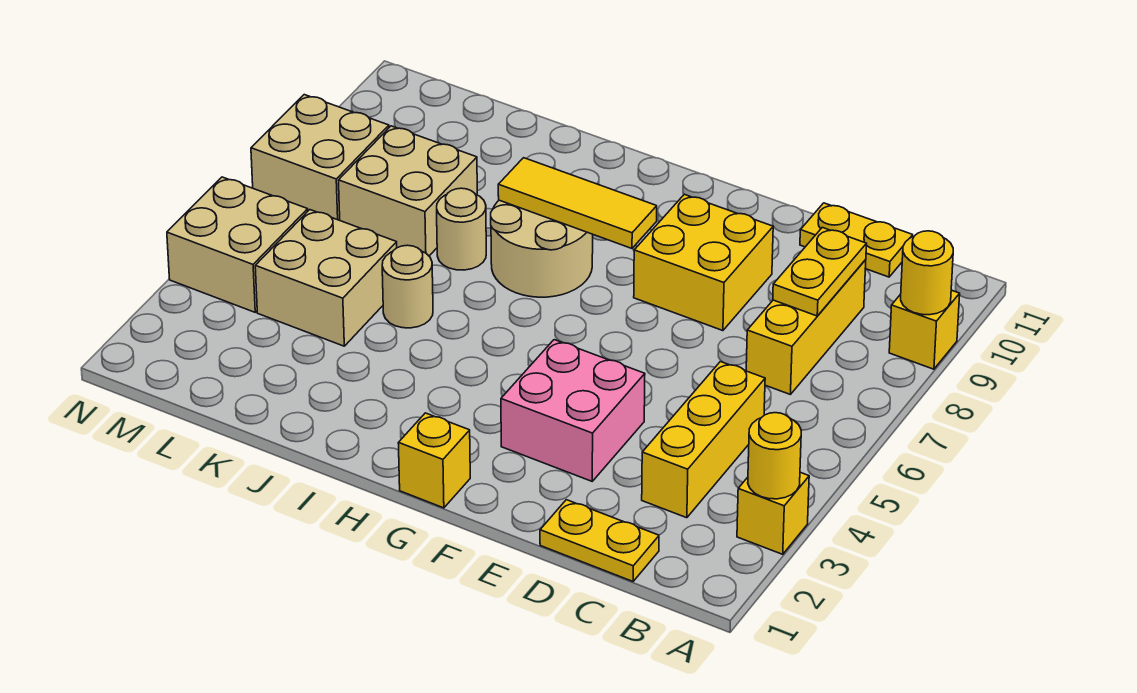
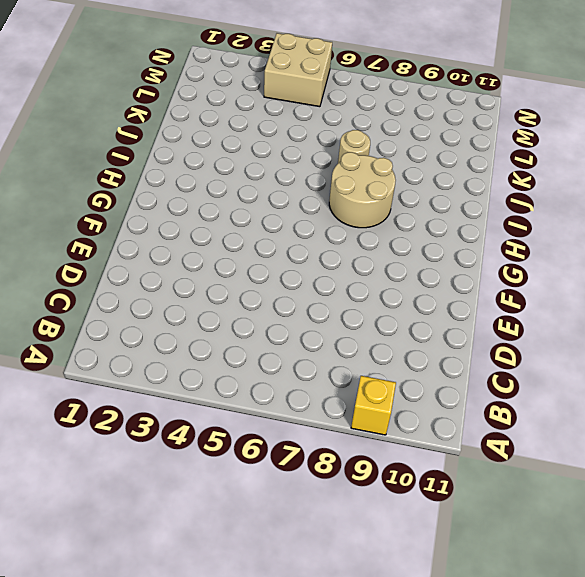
none -> yellow brick A3 level 1
none -> yellow plate C1:D1 level 1
none -> yellow brick C3:C5 level 1

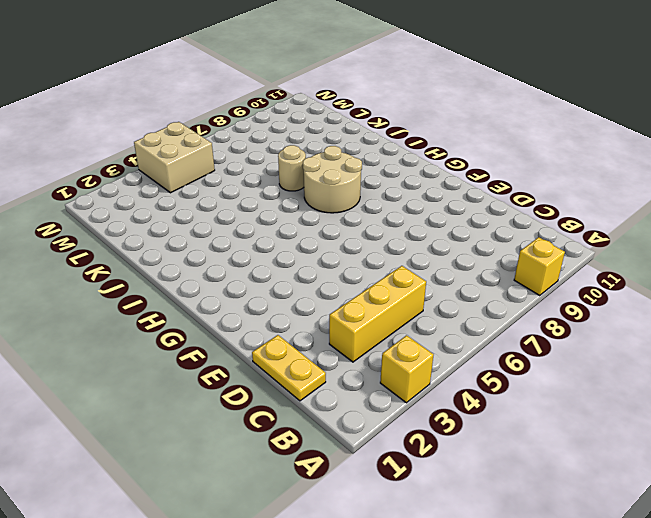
none -> yellow brick C7:C9 level 1
none -> yellow plate C11:D11 level 1
none -> pink brick E3:F4 level 1

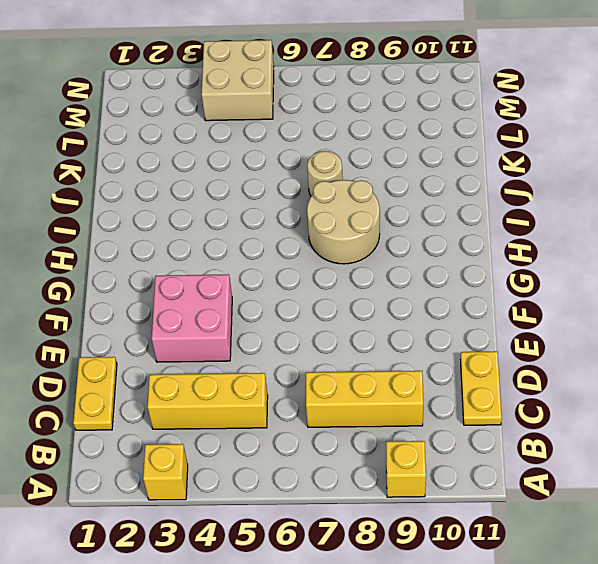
none -> yellow brick E8:F9 level 1
none -> yellow brick G1 level 1
none -> tan round brick J5 level 1

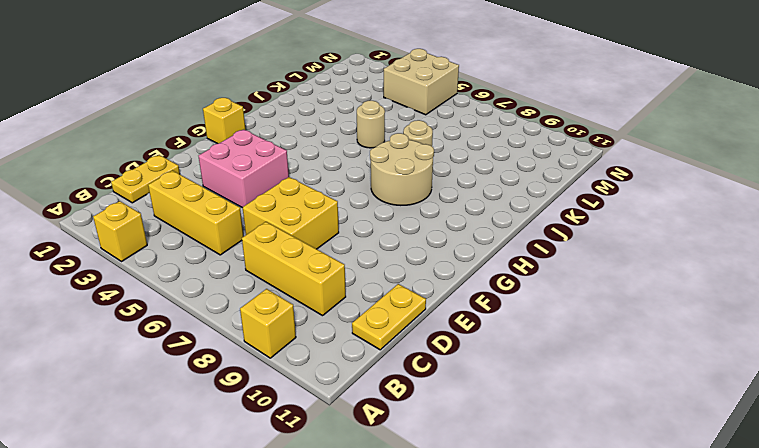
yellow brick D6:E7 level 1 -> yellow brick E8:F9 level 1
none -> tan brick K4:L5 level 1
none -> tan brick K7:L8 level 1
none -> tan brick M7:N8 level 1

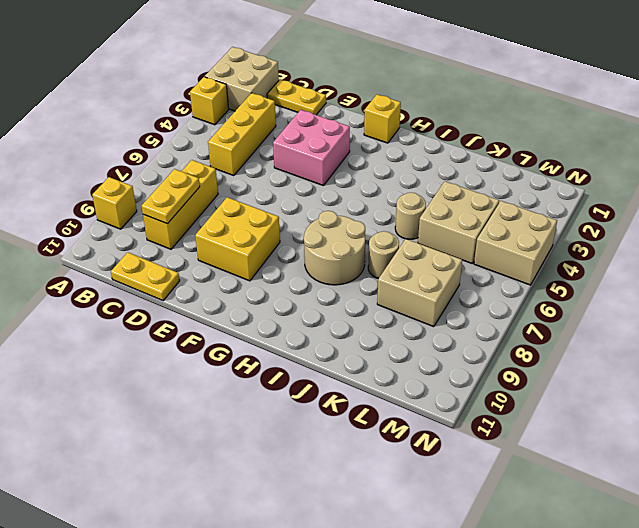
tan brick A1:B2 level 1 -> tan brick M7:N8 level 1
none -> yellow round brick A3 level 2
none -> yellow round brick A9 level 2
none -> yellow tile G8:I8 level 2

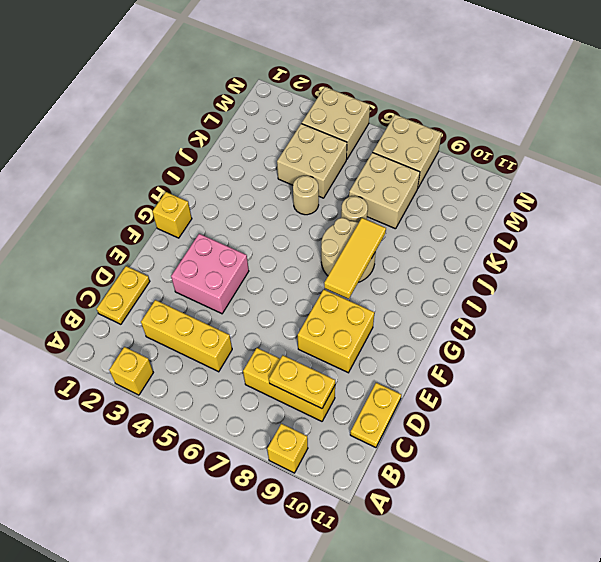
none -> yellow round brick A3 level 2
none -> yellow round brick A9 level 2

